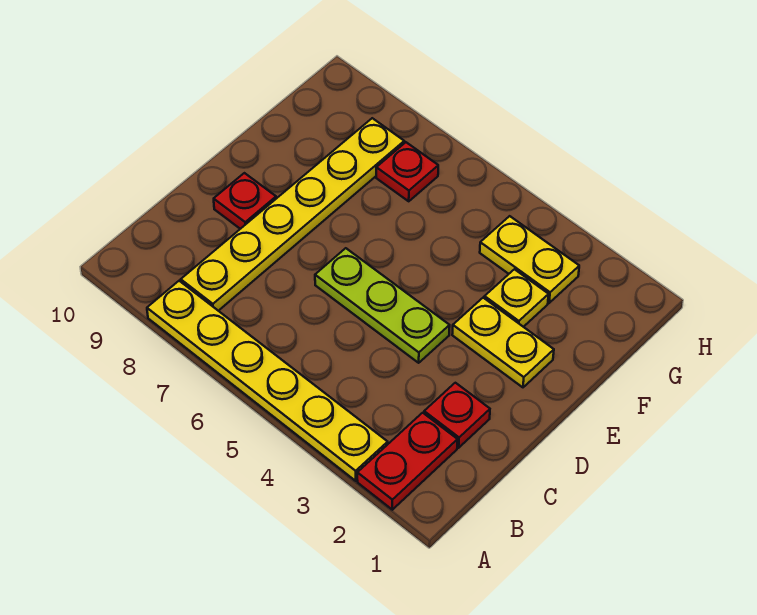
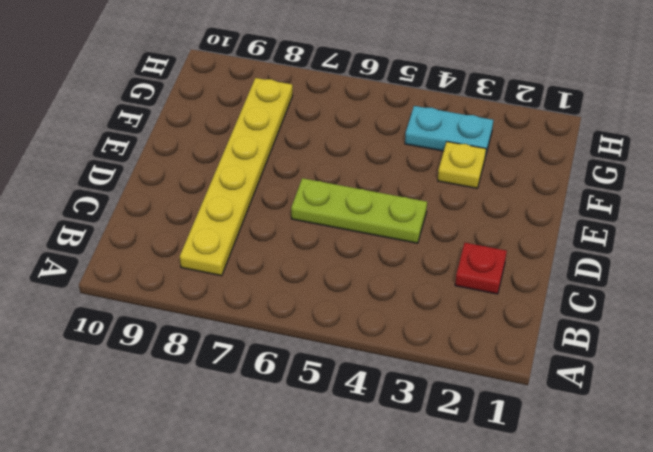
cyan plate G3:G4 level 1 -> yellow plate G3:G4 level 1
none -> red plate A2:B2 level 1
none -> yellow plate A3:A8 level 1

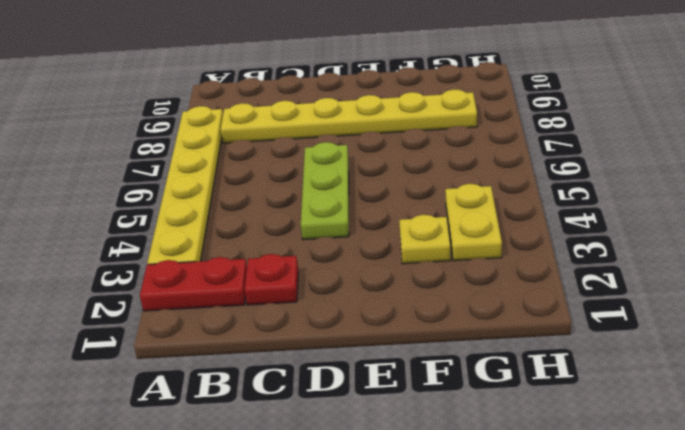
none -> red plate D9 level 1
none -> yellow plate E2:E3 level 1

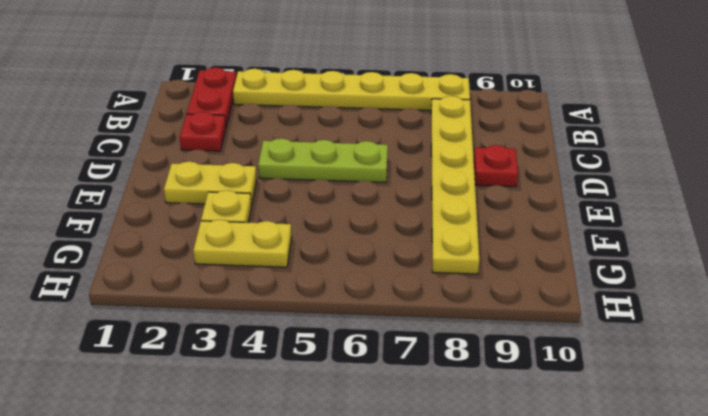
none -> red plate G7 level 1

